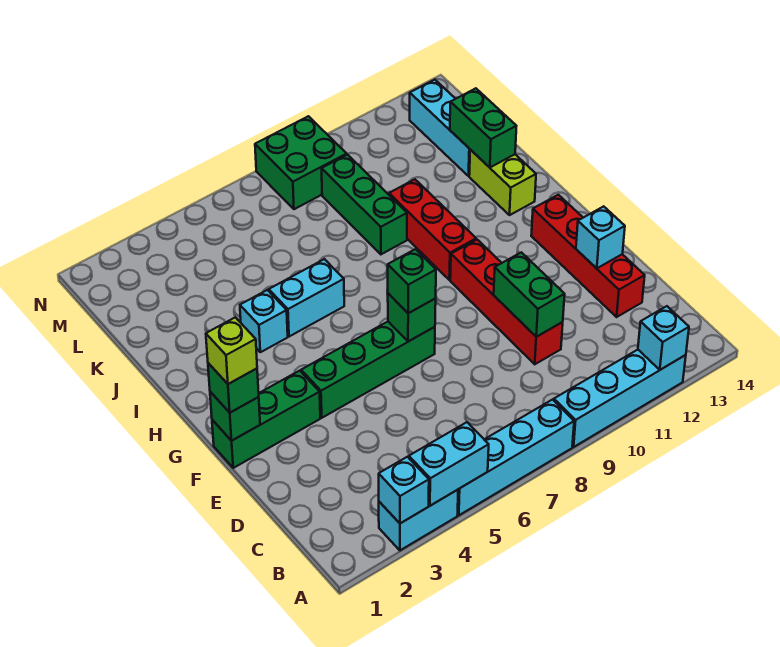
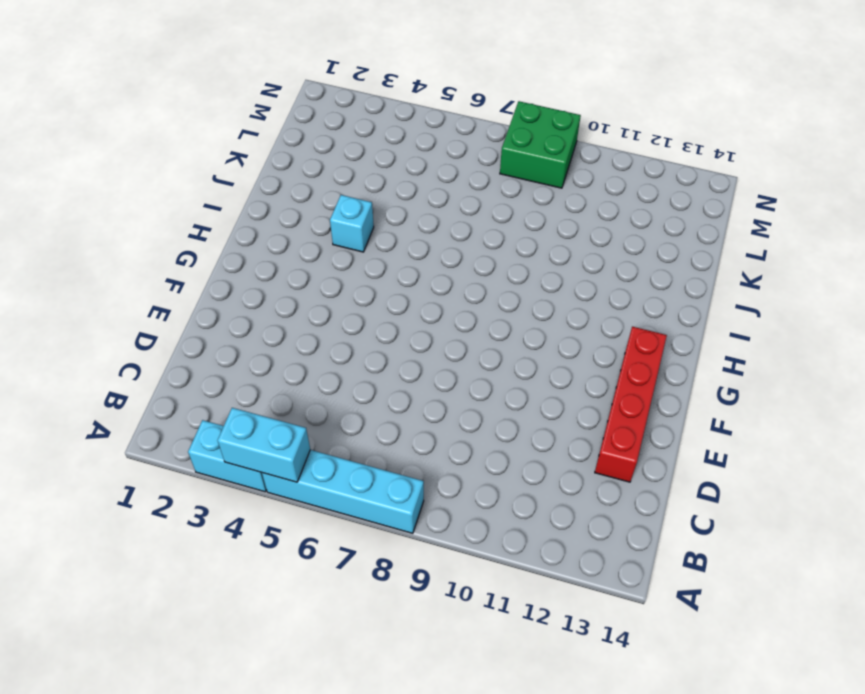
none -> cyan brick A9:A12 level 1
none -> red brick D10:G10 level 1
none -> green brick F1:F3 level 1

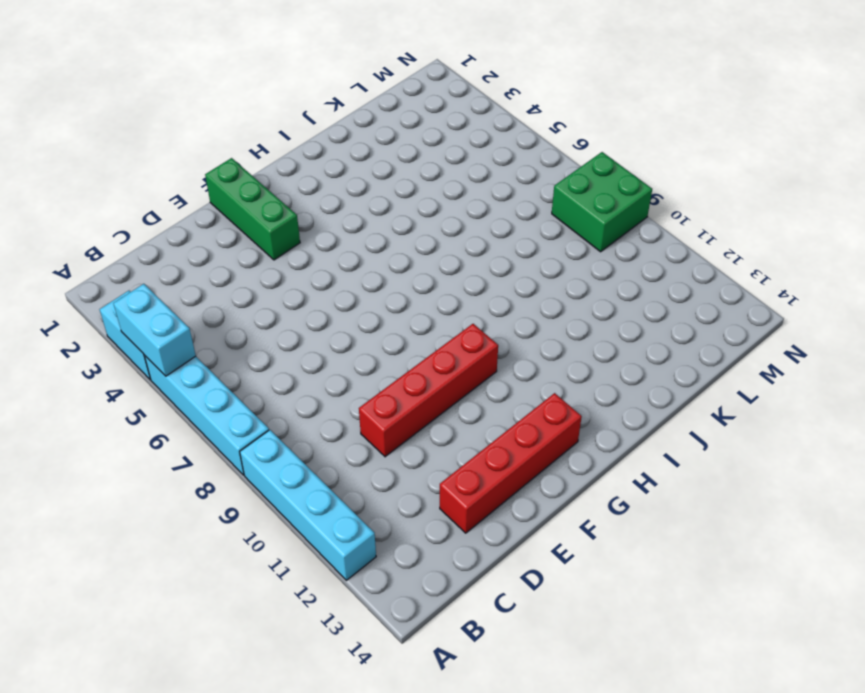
none -> green brick F4:F7 level 1
none -> red brick H10:J10 level 1
none -> cyan brick I4 level 1

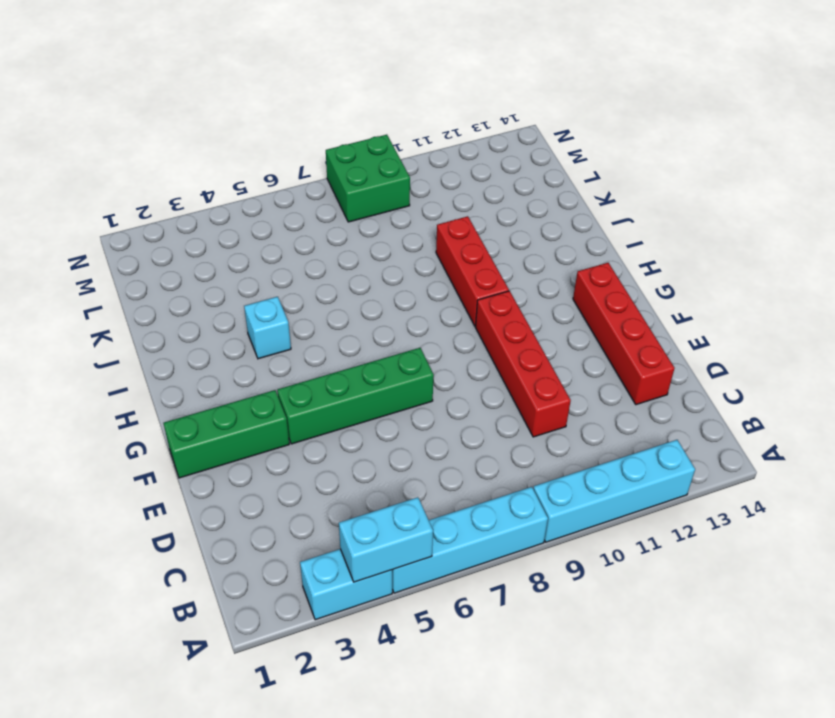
none -> cyan brick I5:I6 level 1
none -> lime brick I13:J13 level 1
none -> green brick J9:L9 level 1

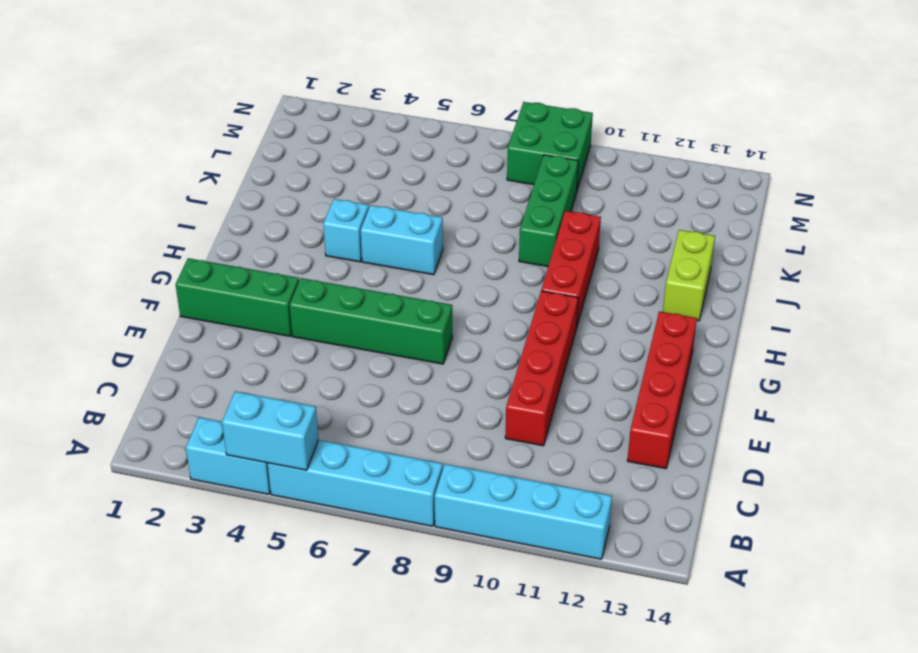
none -> cyan brick K13:M13 level 1
none -> cyan brick A3 level 2
none -> cyan brick A12 level 2

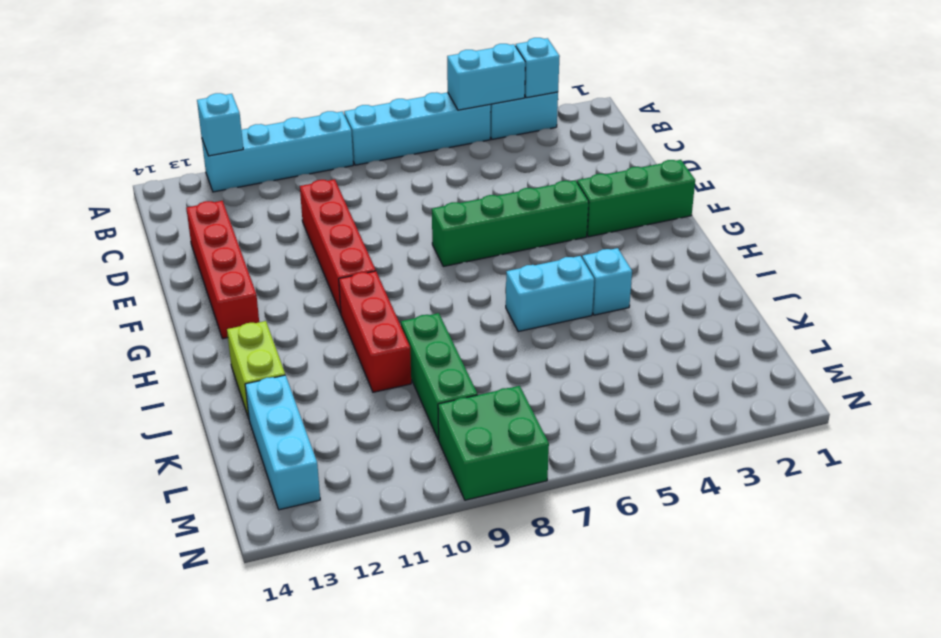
none -> green brick D10:E10 level 2
none -> cyan brick E13 level 2
none -> green brick F1 level 2

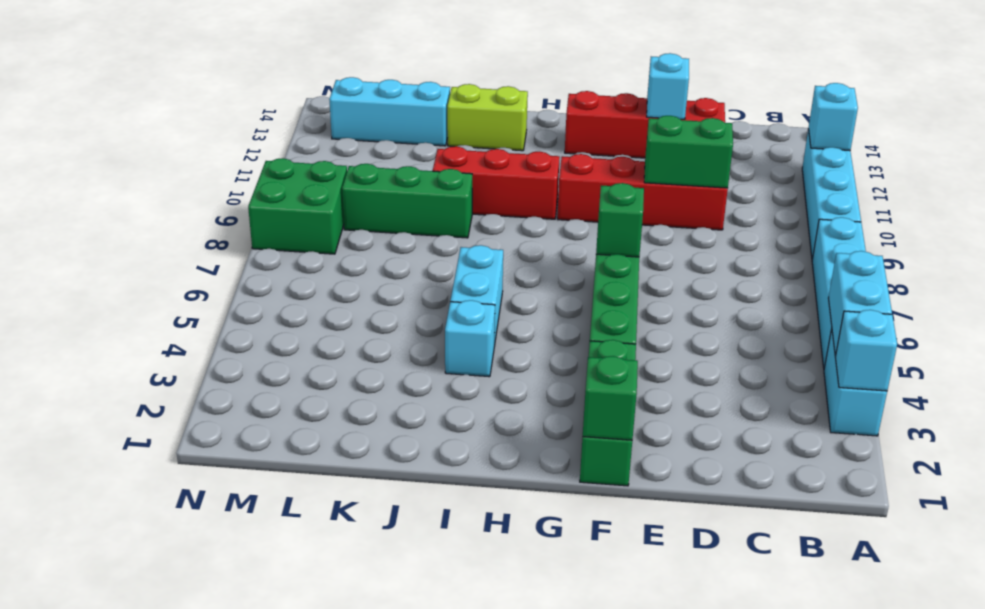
none -> green brick J13:K13 level 2
none -> green brick F1 level 3
none -> green brick F7 level 3

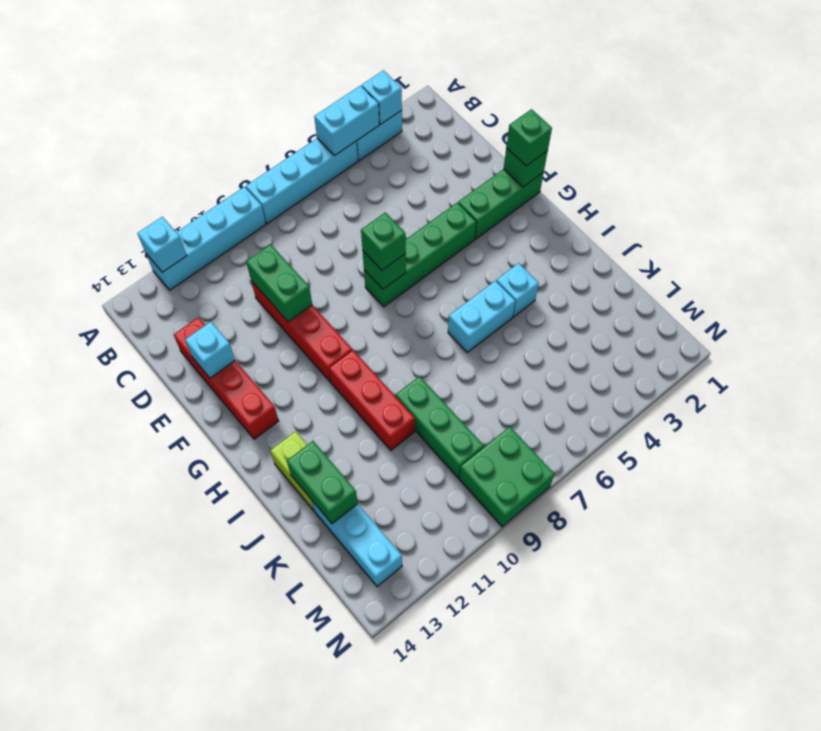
none -> lime brick F1 level 4

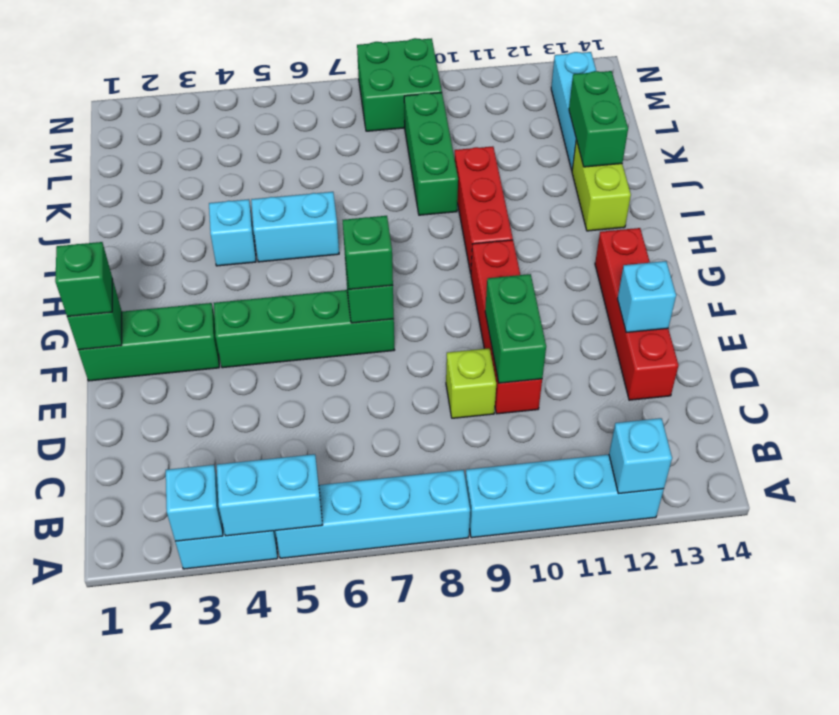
lime brick D9 level 1 -> lime brick F1 level 4

